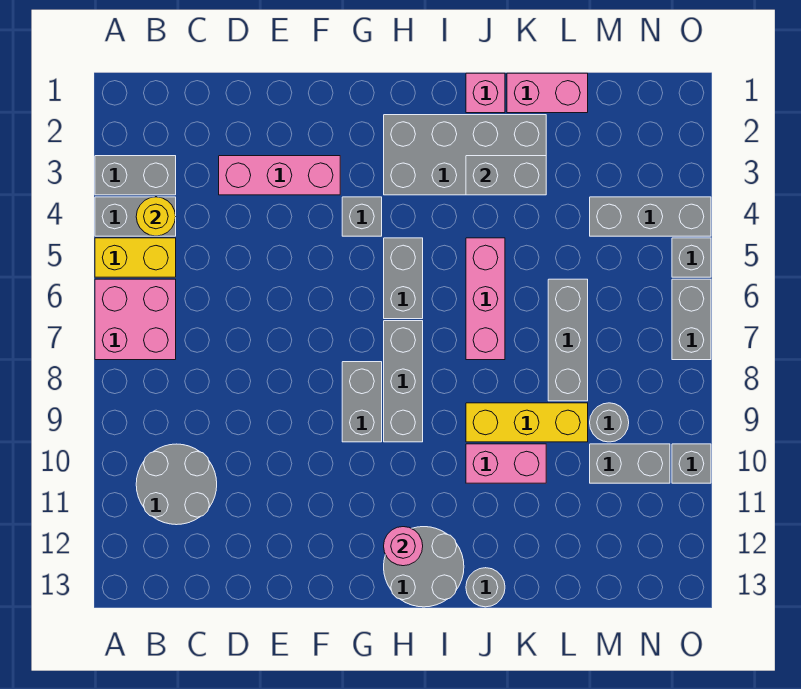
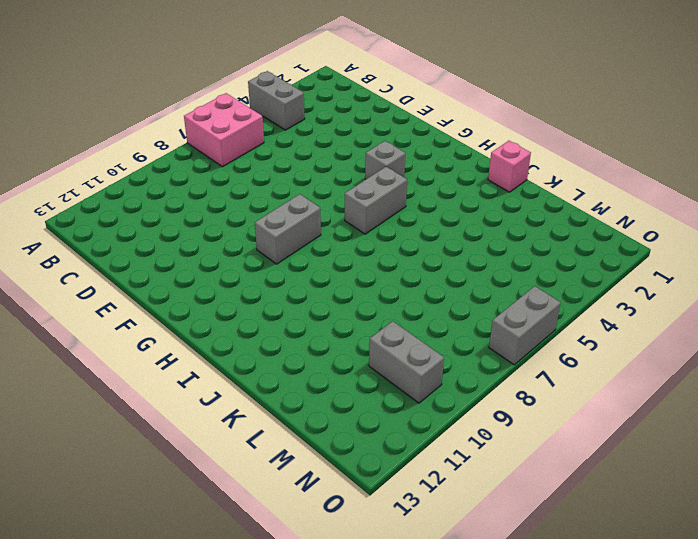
none -> grey brick A3:B3 level 1
none -> yellow brick A5:B5 level 1
none -> grey round brick B10:C11 level 1

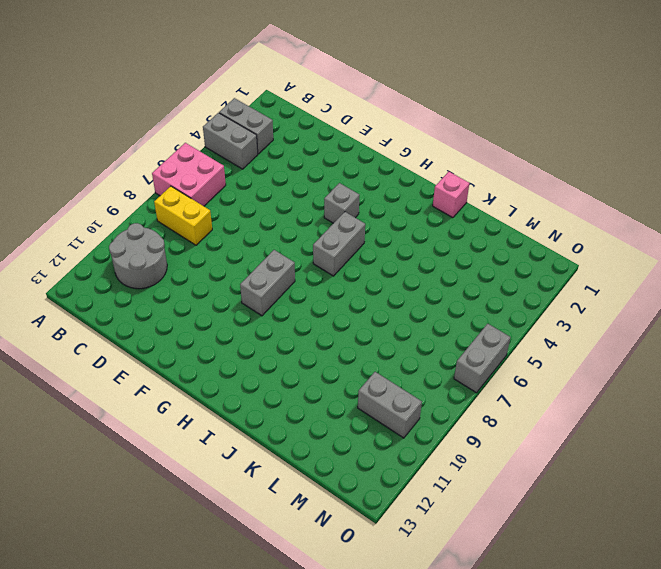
yellow brick B8:C8 level 1 -> yellow brick A5:B5 level 1
none -> pink brick D3:F3 level 1
none -> grey brick H2:K3 level 1
none -> grey brick H7:H9 level 1

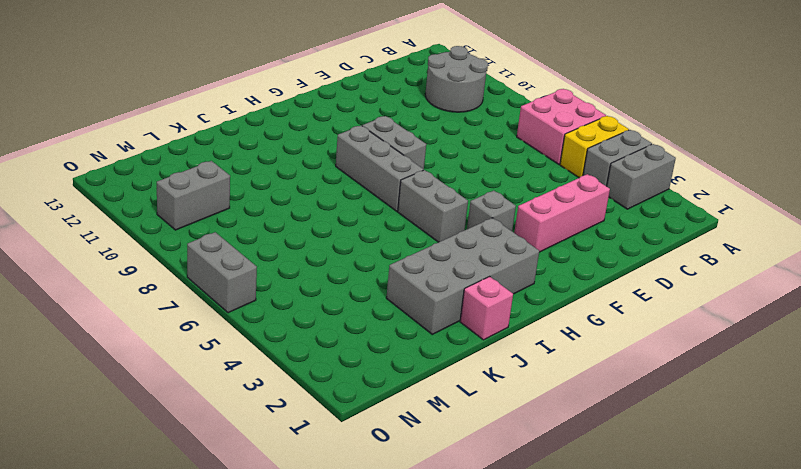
none -> grey round brick H12:I13 level 1
none -> pink brick J5:J7 level 1
none -> yellow brick J9:L9 level 1

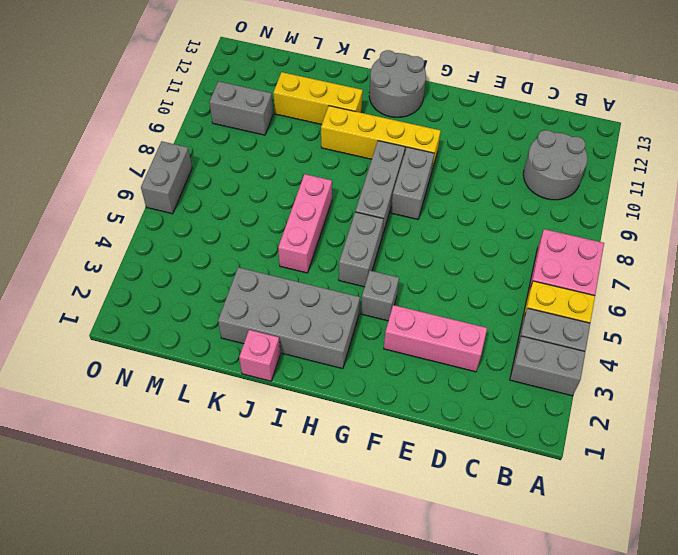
yellow brick G10:J10 level 1 -> pink brick J10:K10 level 1
yellow brick J11:L11 level 1 -> yellow brick J9:L9 level 1
none -> grey round brick J13 level 1
none -> pink brick K1:L1 level 1
none -> grey brick L6:L8 level 1

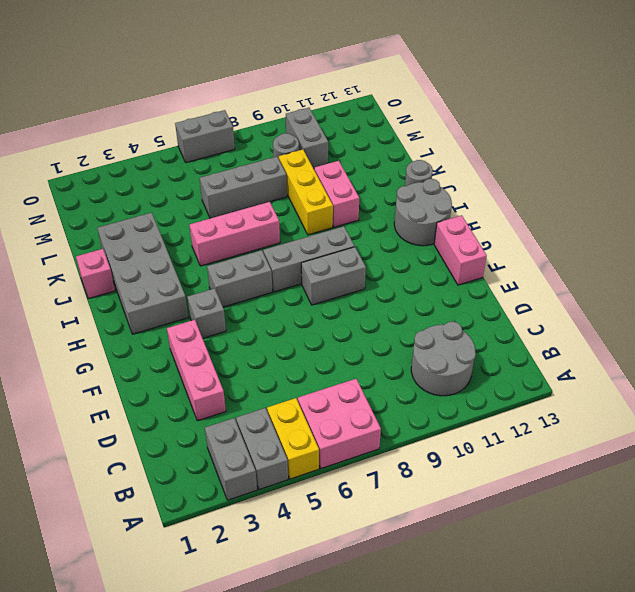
pink brick F13:G13 level 1 -> pink brick K1:L1 level 1
none -> grey brick M4:O4 level 1
none -> grey brick O5 level 1
none -> grey brick O10 level 1

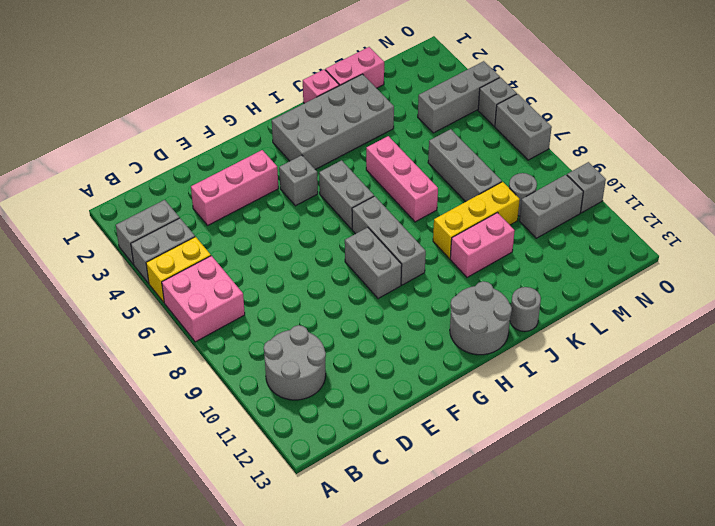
none -> yellow round brick B4 level 2
none -> pink round brick H12 level 2
none -> grey brick J3:K3 level 2

